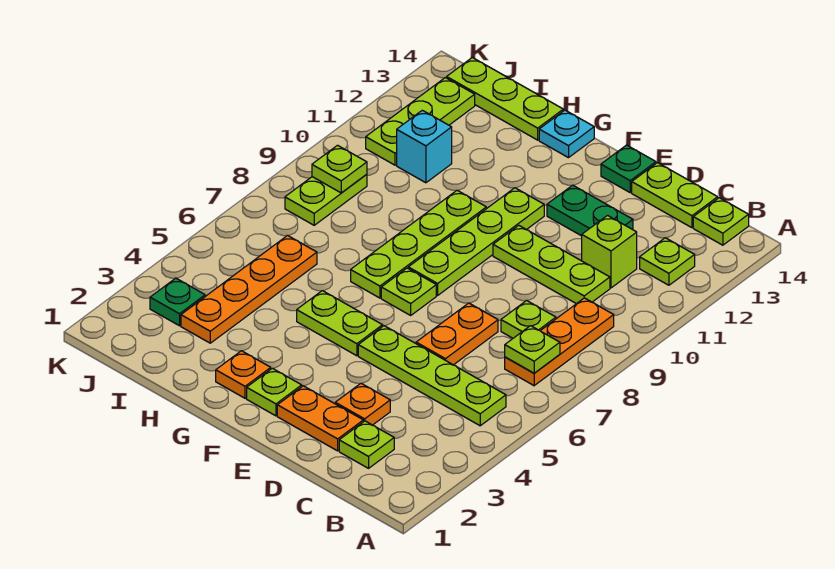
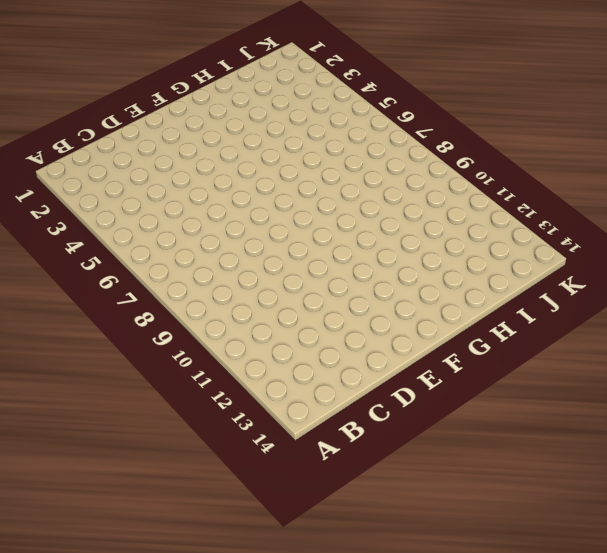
none -> lime plate B5:E5 level 1
none -> orange plate B7:B9 level 1
none -> lime plate B12 level 1

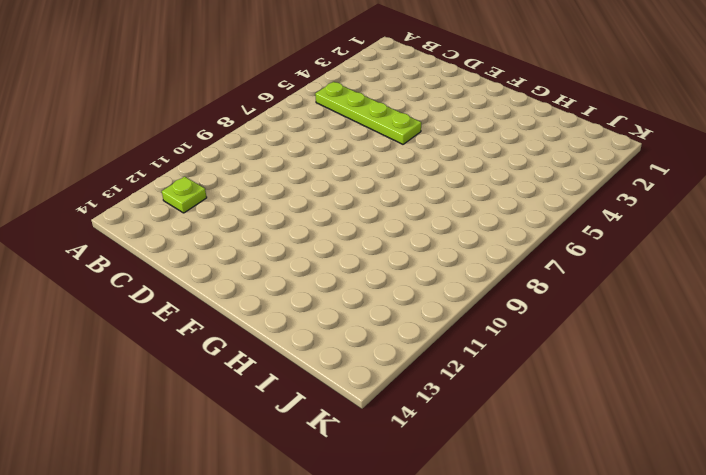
none -> orange plate B7:B9 level 1
none -> lime plate B14 level 1
none -> lime plate C2 level 1

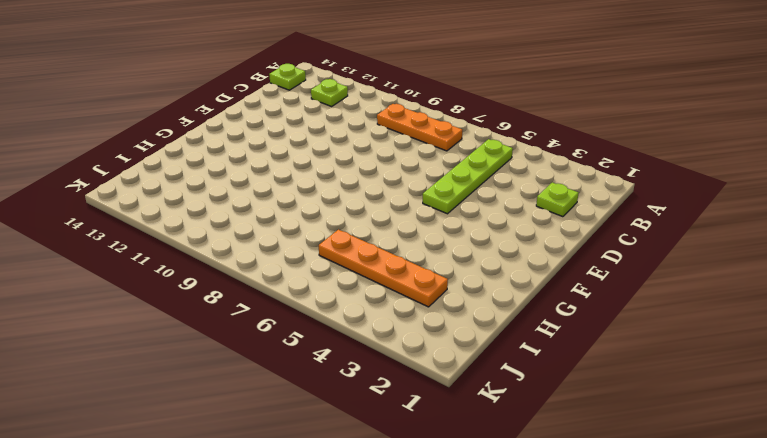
none -> lime plate C8 level 1
none -> lime plate C10:E10 level 1
none -> lime brick C11 level 1

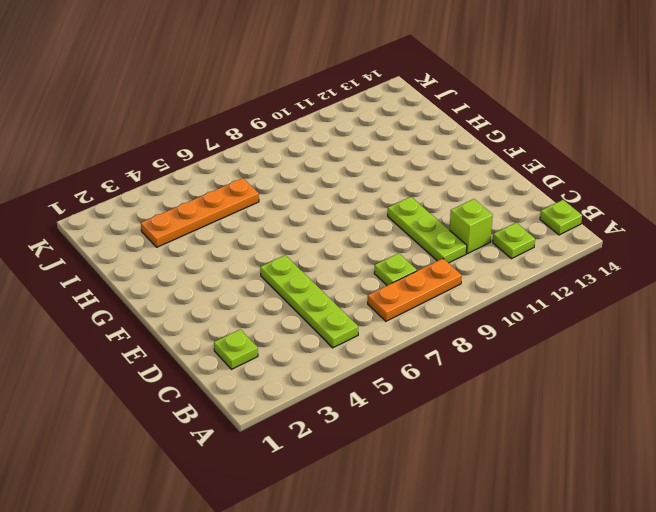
none -> lime plate C14:D14 level 1
none -> orange plate D2:E2 level 1
none -> orange plate D3 level 1

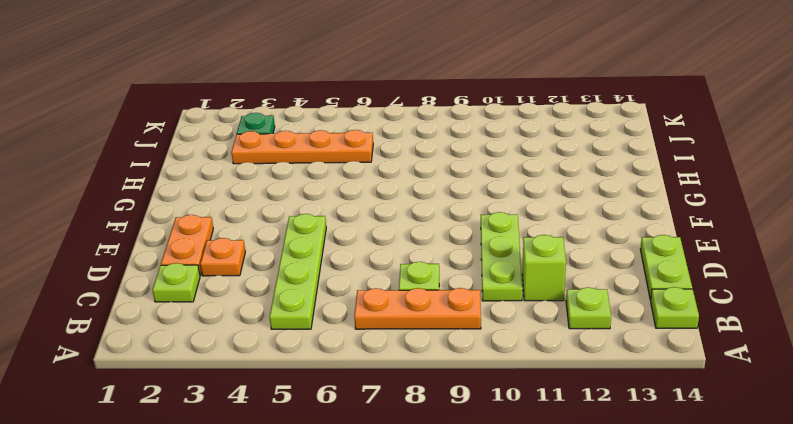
none -> orange plate D6:D7 level 1
none -> green plate D12:E12 level 1
none -> green plate E14 level 1

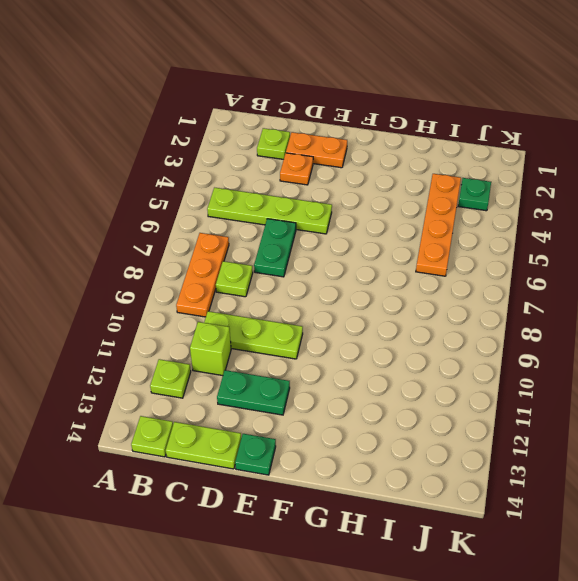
green plate D6:D7 level 1 -> orange plate D6:D7 level 1
none -> lime plate F2 level 1
none -> lime plate F5:G5 level 1
none -> lime plate F7 level 1

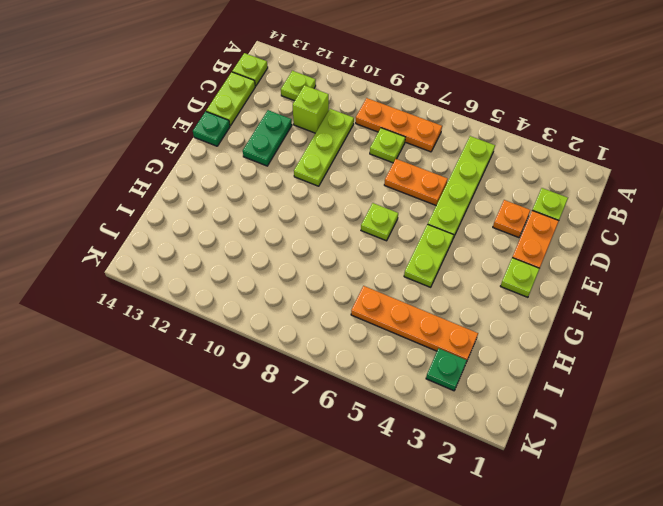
none -> lime plate F8:F11 level 1
none -> orange plate G2 level 1
none -> lime plate G7:G10 level 1

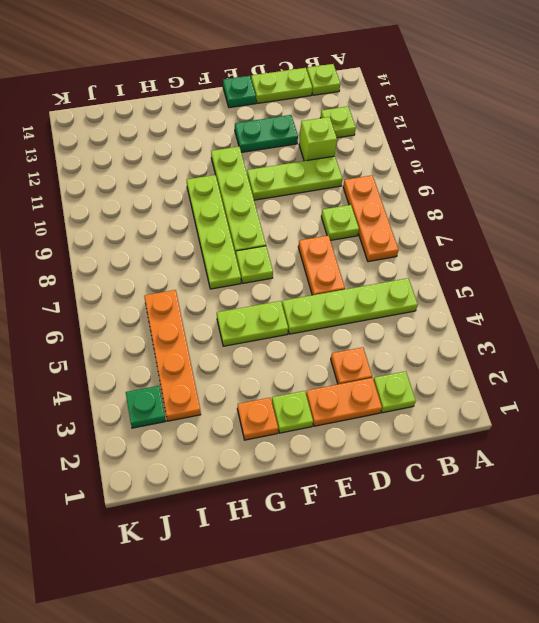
none -> cyan plate G14 level 1
none -> lime plate H14:J14 level 1
none -> cyan brick I11 level 1

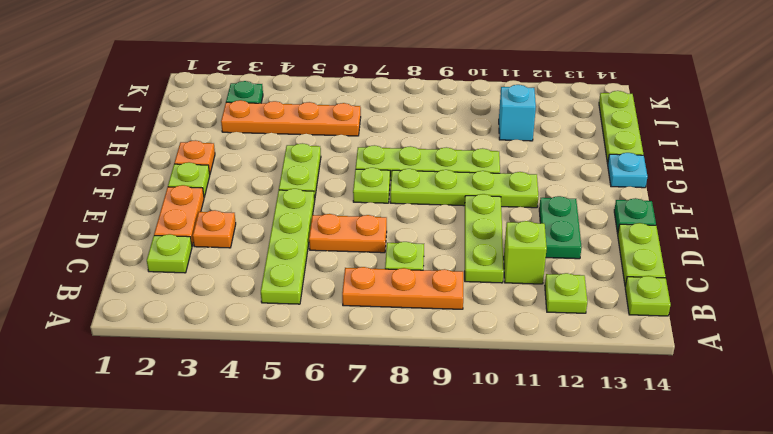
none -> lime plate J8:J9 level 1
none -> lime plate J11:J13 level 1
none -> lime plate B7 level 2

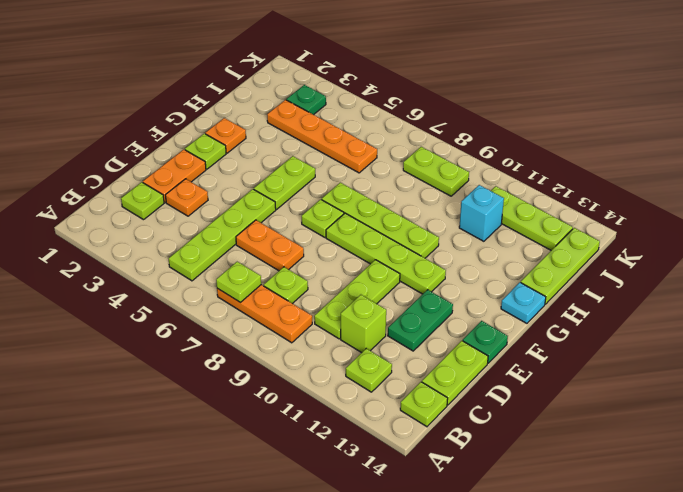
none -> lime plate J9 level 2

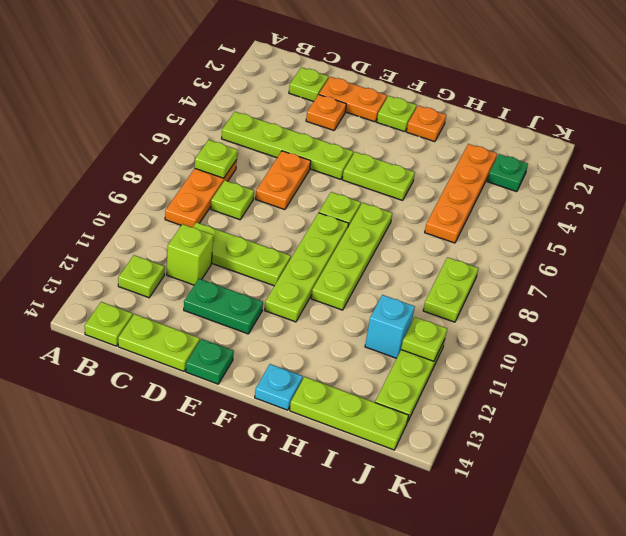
lime plate J11 level 2 -> lime plate J9 level 2

